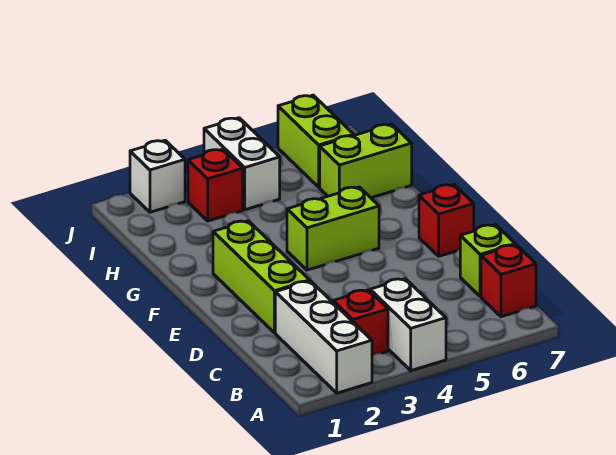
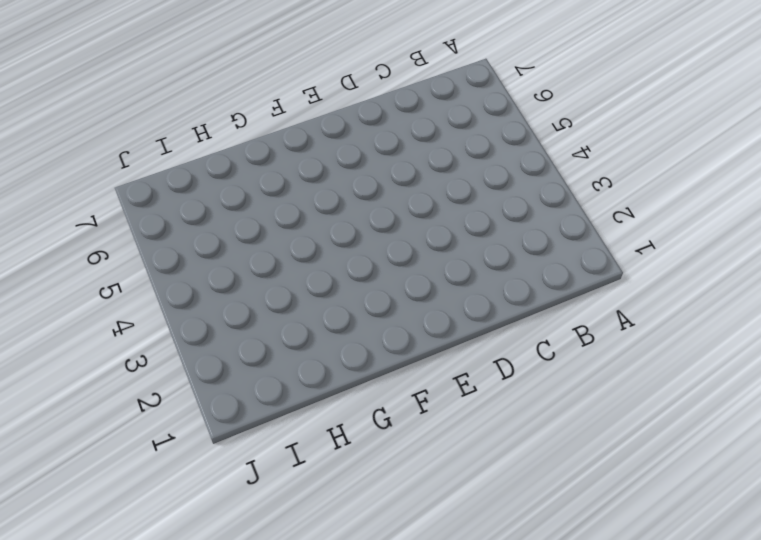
none -> white brick A2:C2 level 1
none -> white brick A4:B4 level 1
none -> red brick B3 level 1

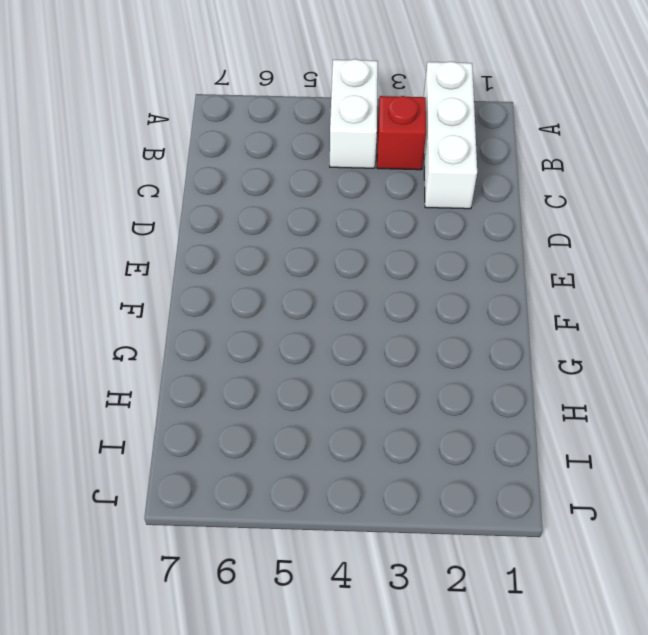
none -> red brick B7 level 1
none -> lime brick C7 level 1
none -> lime brick D2:F2 level 1

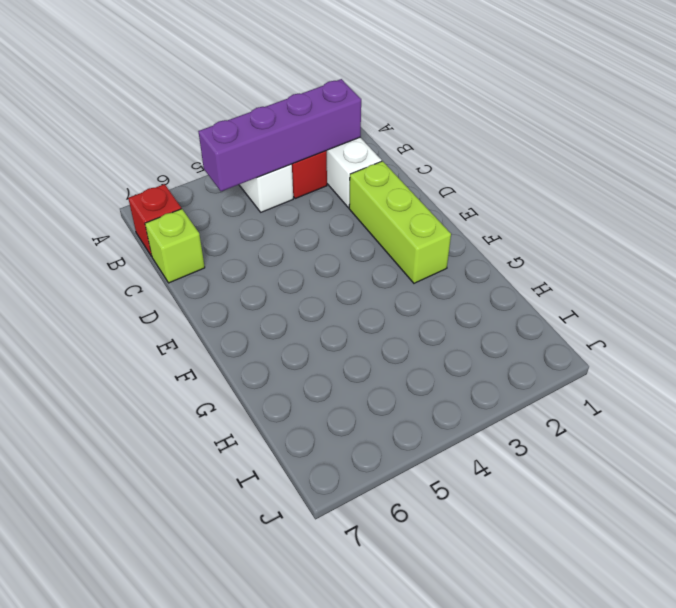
purple brick B2:B5 level 2 -> none
none -> red brick E7 level 1
none -> lime brick F4:F5 level 1
none -> lime brick H6:H7 level 1

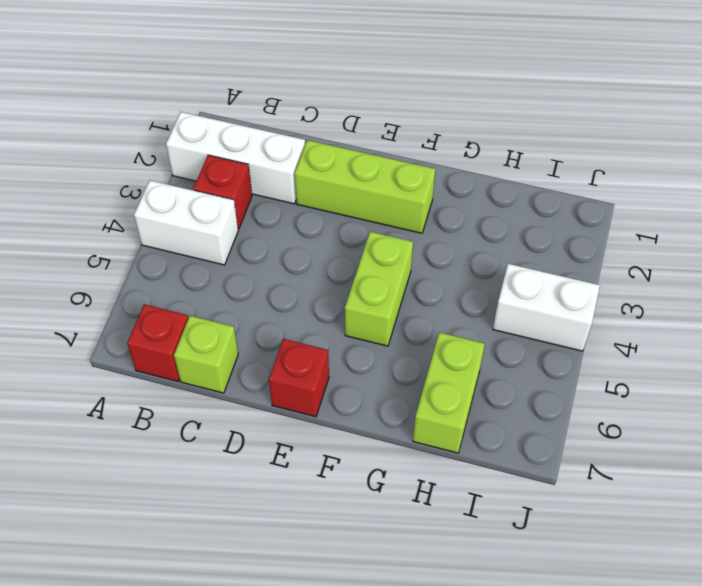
none -> red brick I3 level 1
none -> lime brick I6:J6 level 1
none -> white brick J2 level 1

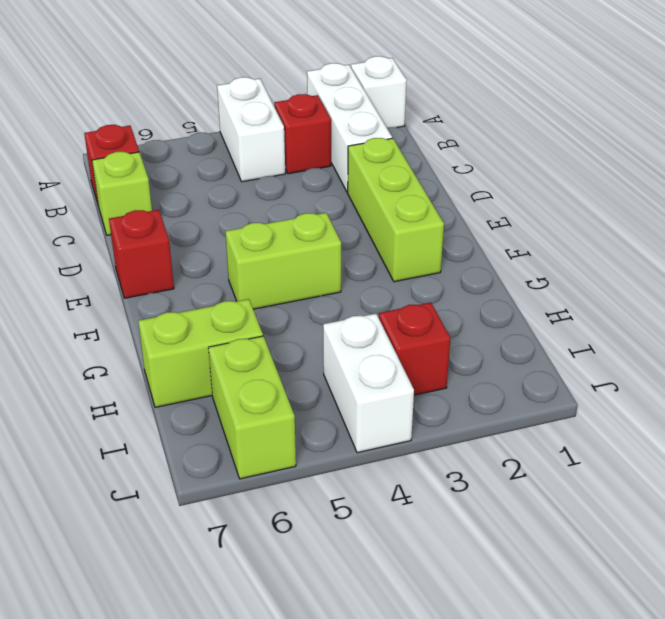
white brick A1 level 1 -> white brick J2 level 1

